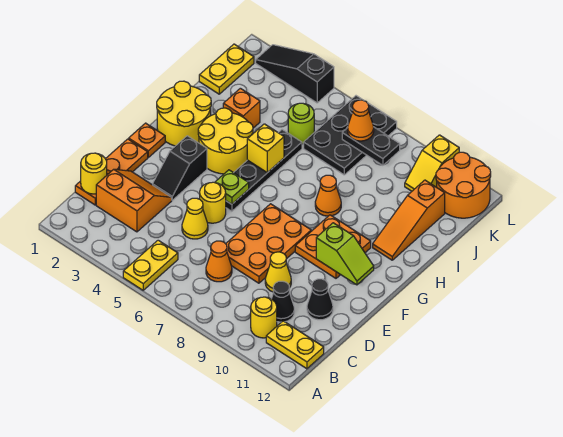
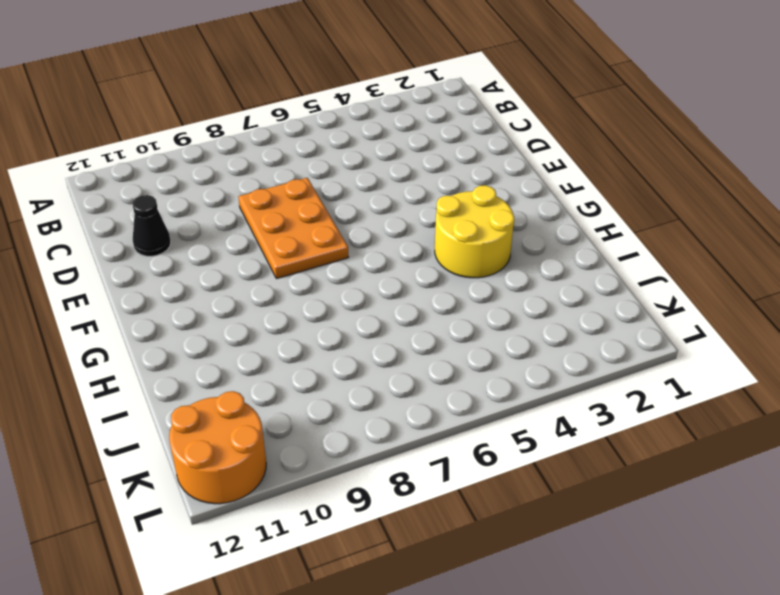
none -> yellow plate A5:B5 level 1
none -> yellow round brick B10 level 1
none -> yellow plate B11:B12 level 1
none -> orange plate C1:E1 level 1

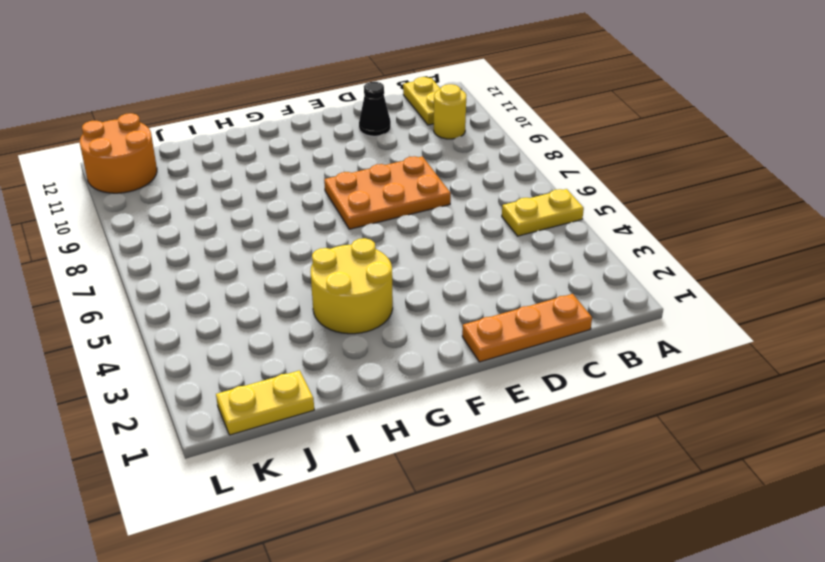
none -> orange slope C2:D3 level 1 top C
none -> orange cone C7 level 1
none -> black cone C10 level 1
none -> yellow cone D5 level 1

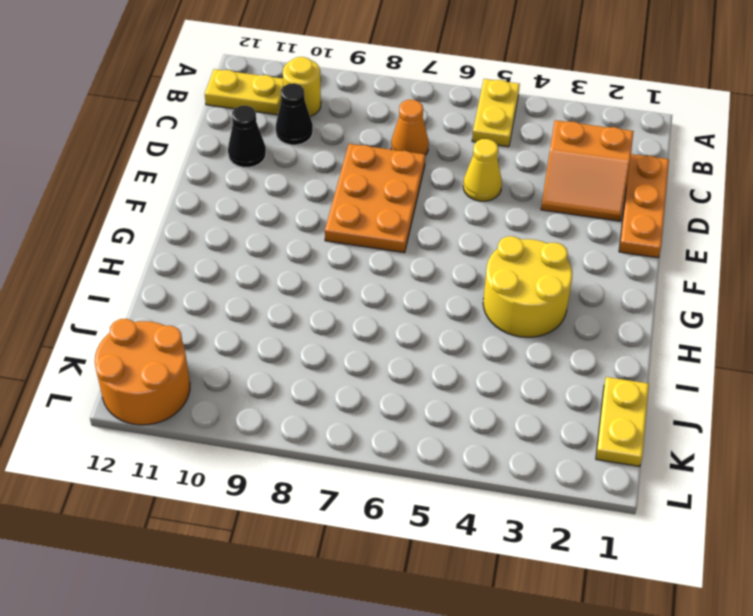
none -> yellow cone D9 level 1
none -> black slope E3:F3 level 1 top F
none -> yellow round brick E5 level 1
none -> orange plate F1 level 1

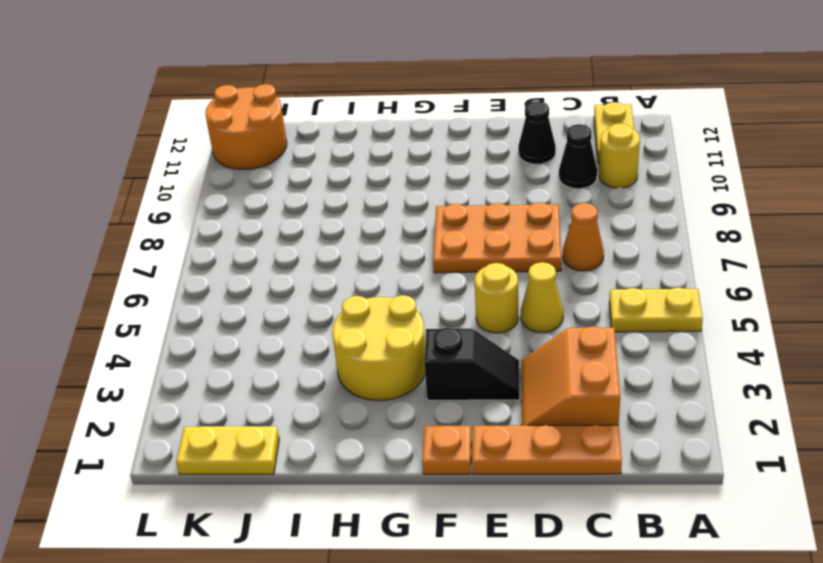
none -> yellow cone D9 level 1
none -> black plate F5:I5 level 1
none -> orange plate F9:G10 level 1
none -> yellow round brick G1:H2 level 1

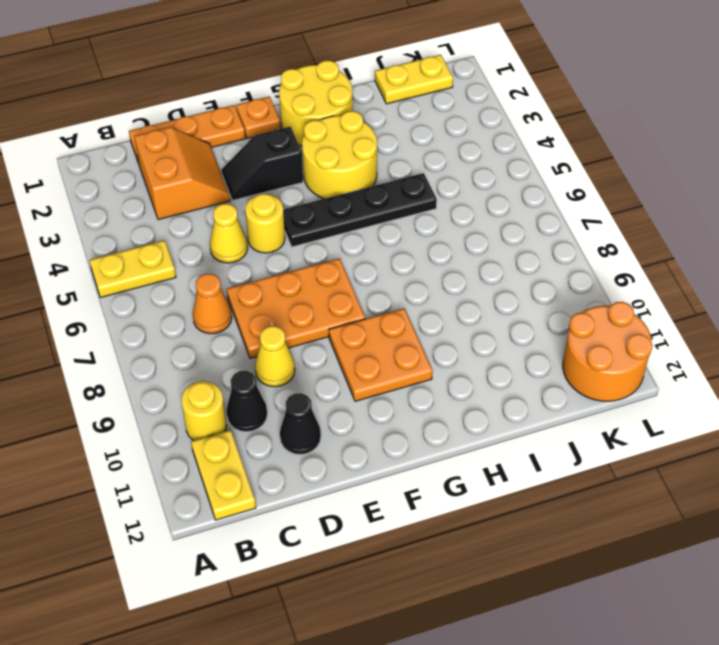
none -> orange cone H8 level 1
none -> orange slope H11:J11 level 1 top J
none -> orange brick I3 level 1
none -> lime round brick J5 level 1

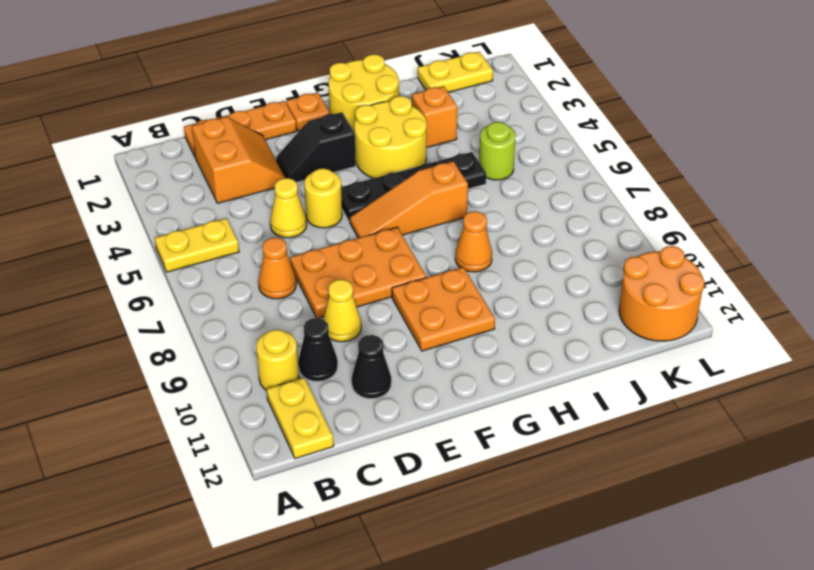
orange slope F6:H6 level 1 top H -> orange slope H11:J11 level 1 top J
none -> black plate J6:L7 level 1
none -> yellow slope K10:L10 level 1 top L
none -> black slope L2:L4 level 1 top 4
none -> yellow round brick C1 level 2

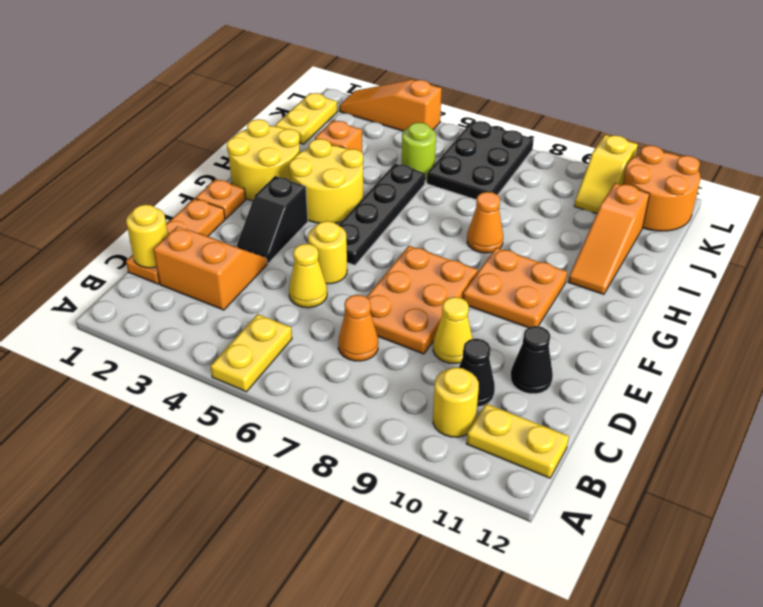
orange slope L2:L4 level 1 top 4 -> black slope L2:L4 level 1 top 4
none -> lime plate F5 level 2
none -> lime slope F10:F11 level 2 top 10
none -> yellow brick H5 level 2
none -> black plate K7:K8 level 2

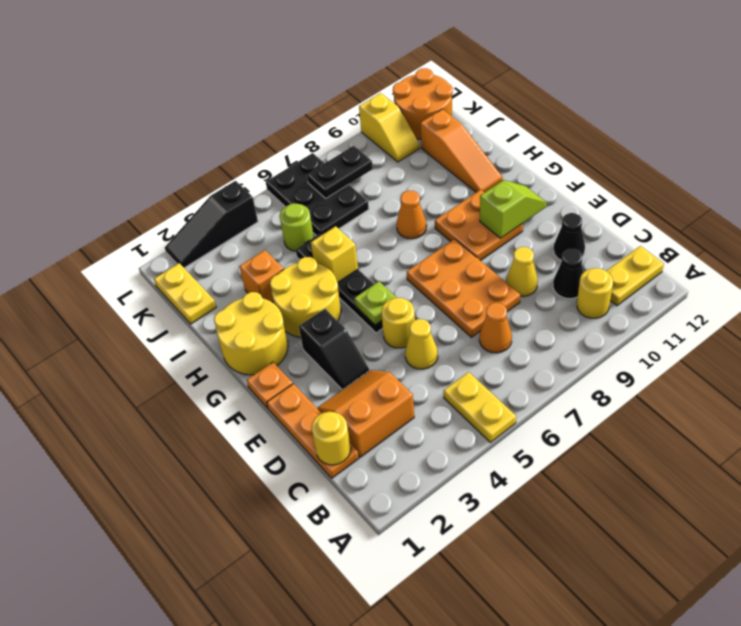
none -> orange cone K7 level 3

